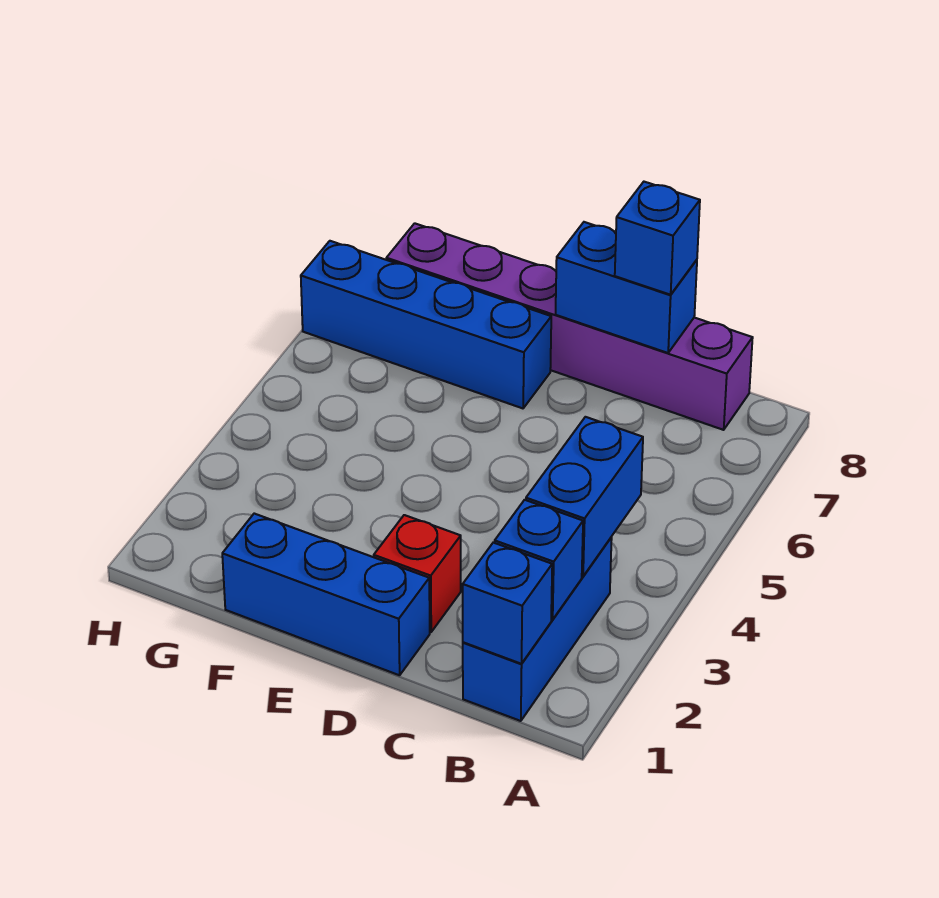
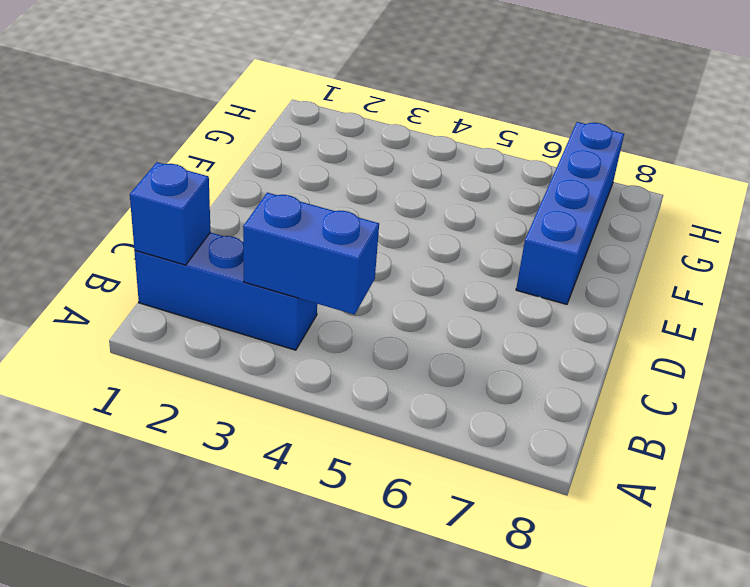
none -> purple brick B8:G8 level 1
none -> blue brick D1:F1 level 1

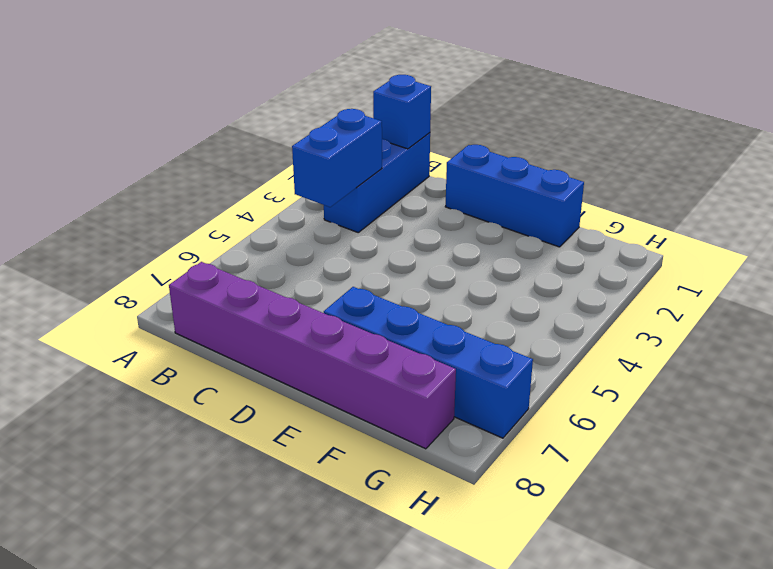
none -> red brick D2 level 1
none -> blue brick B2 level 2

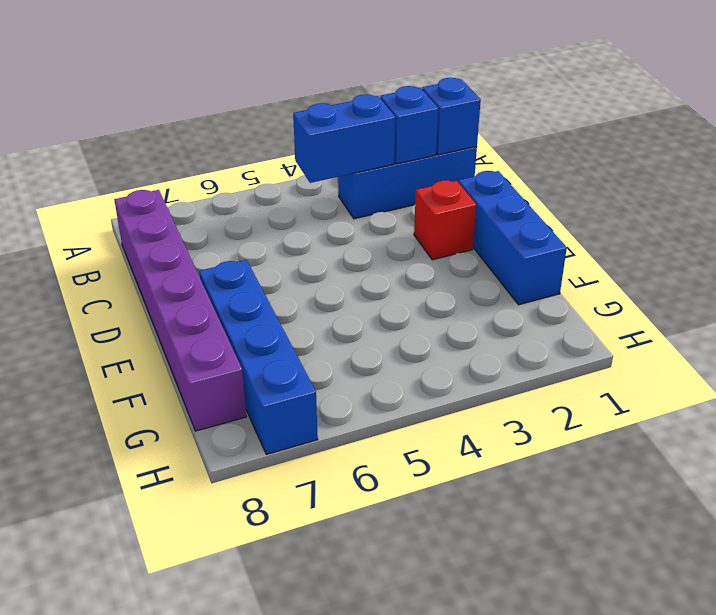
none -> blue brick C8:D8 level 2
none -> blue brick C8 level 3

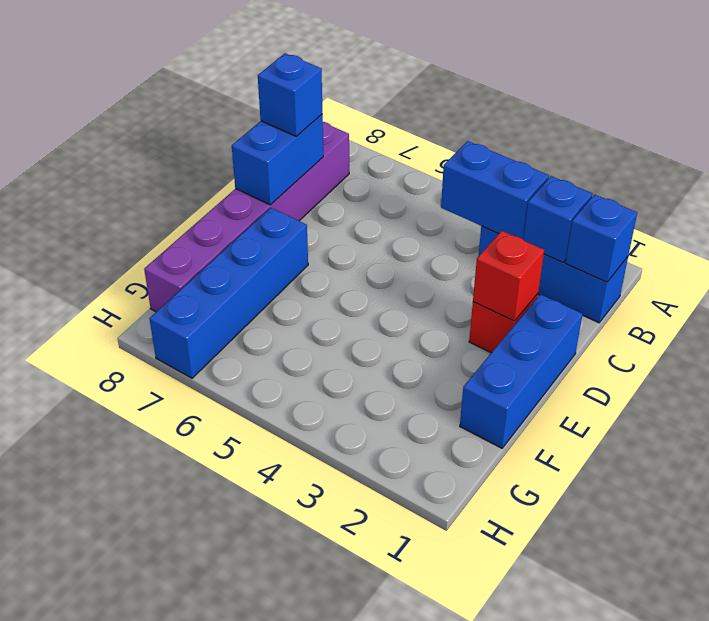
red brick D2 level 2 -> none

